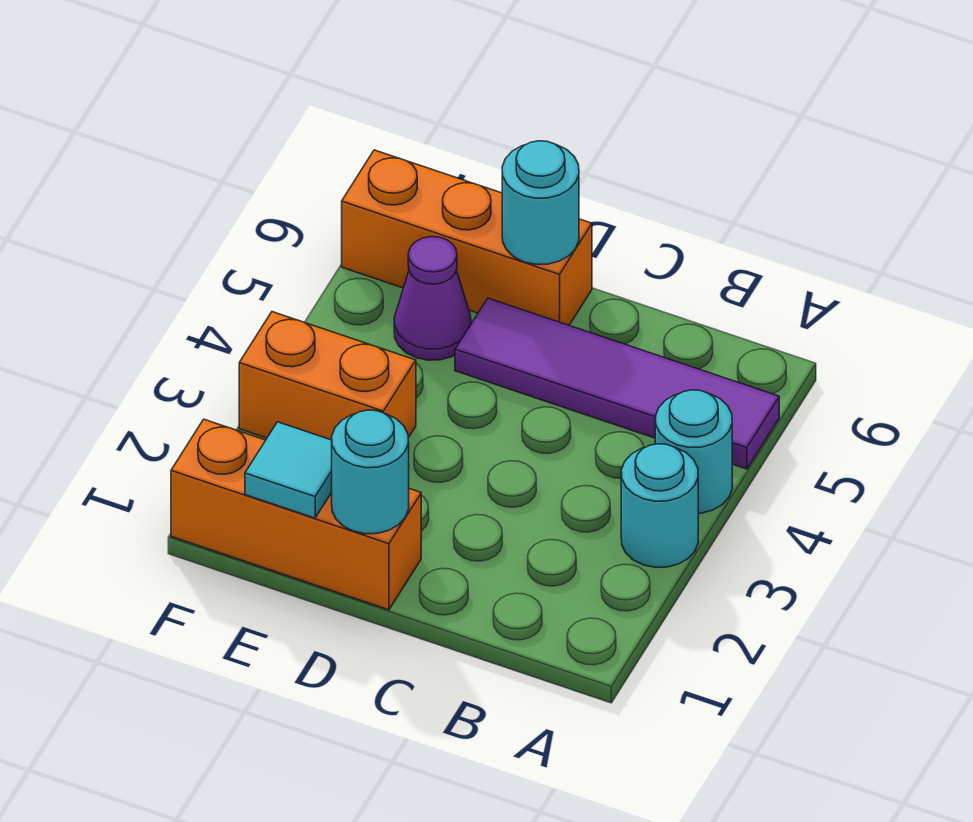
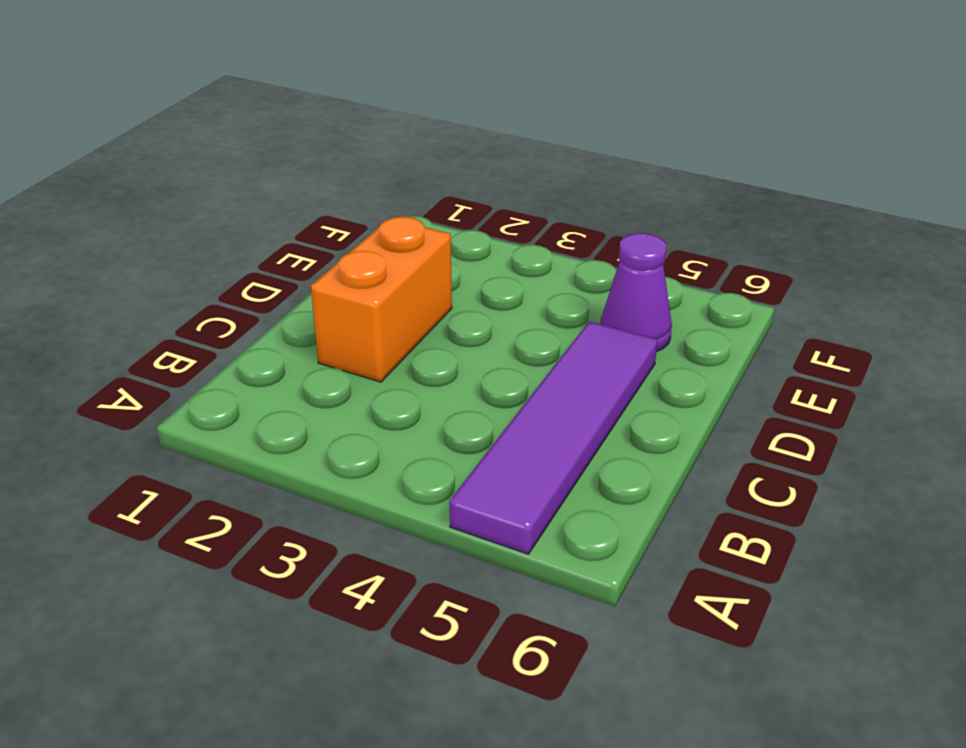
orange brick C2:D2 level 1 -> orange brick E3:F3 level 1
none -> cyan round brick A3 level 1
none -> cyan round brick A4 level 1

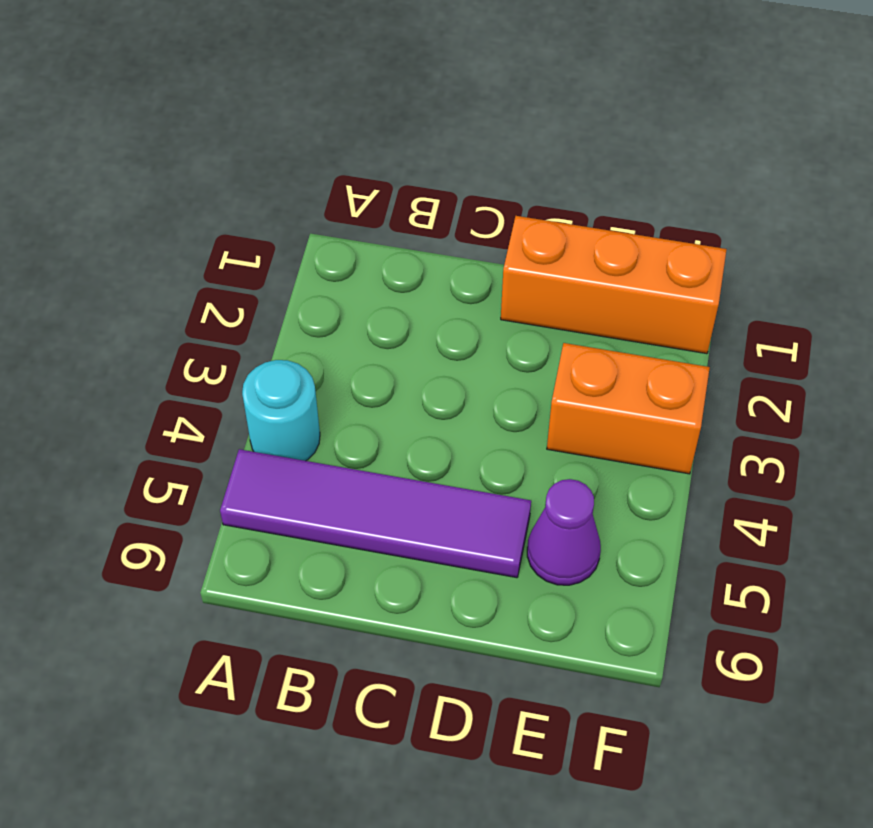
none -> cyan round brick A3 level 1
none -> orange brick D6:F6 level 1

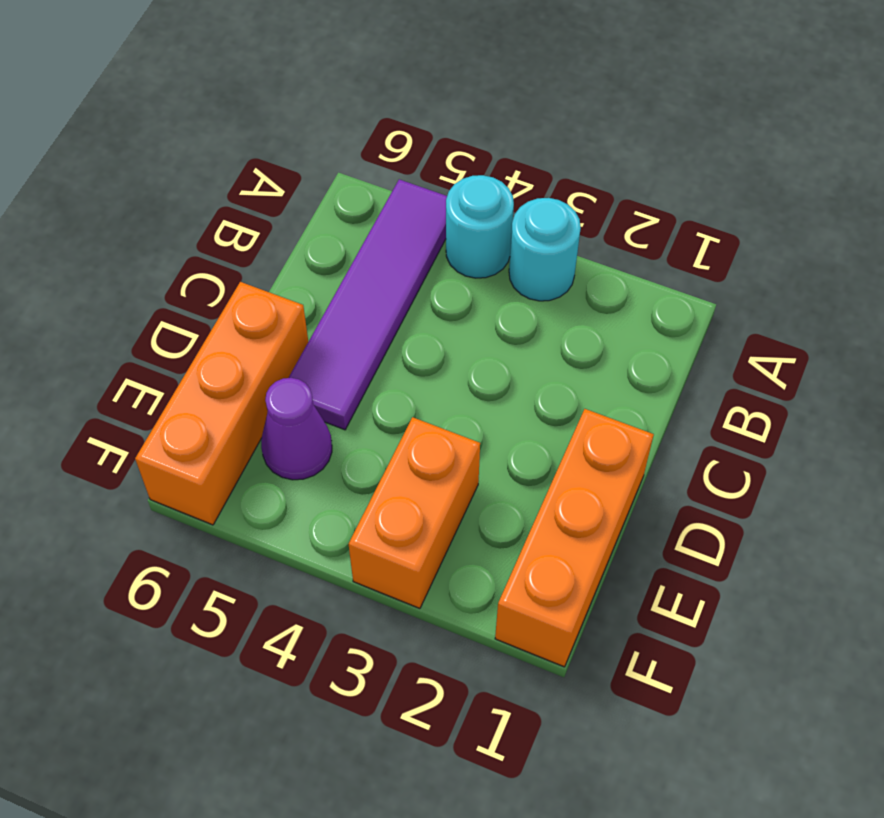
none -> cyan round brick D1 level 2
none -> cyan round brick D6 level 2

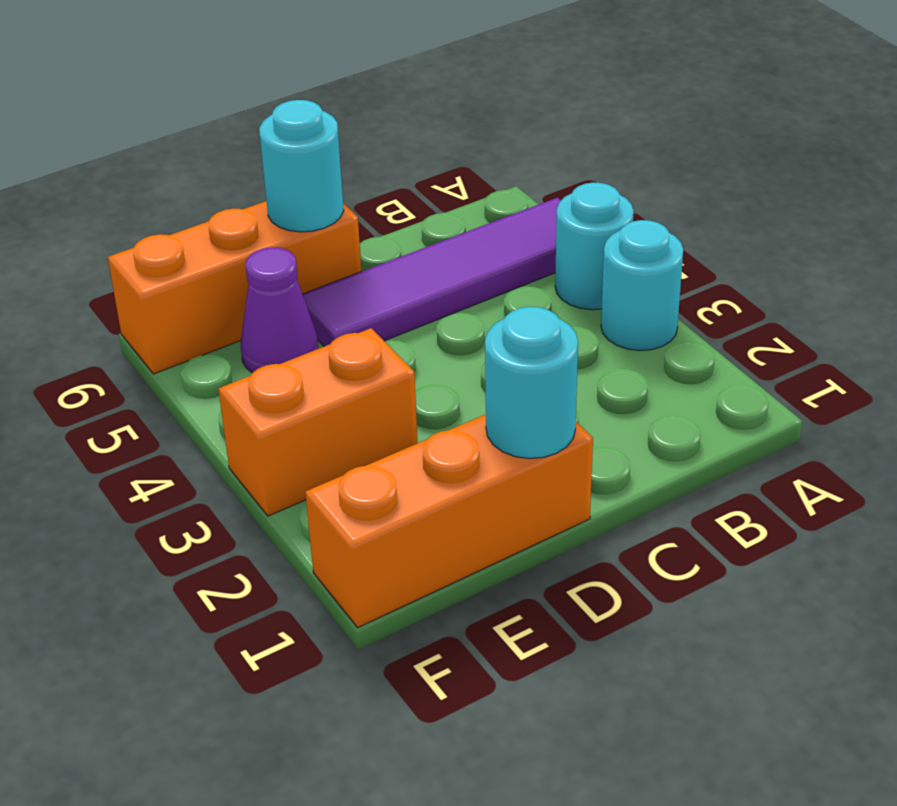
none -> cyan tile E1 level 2

